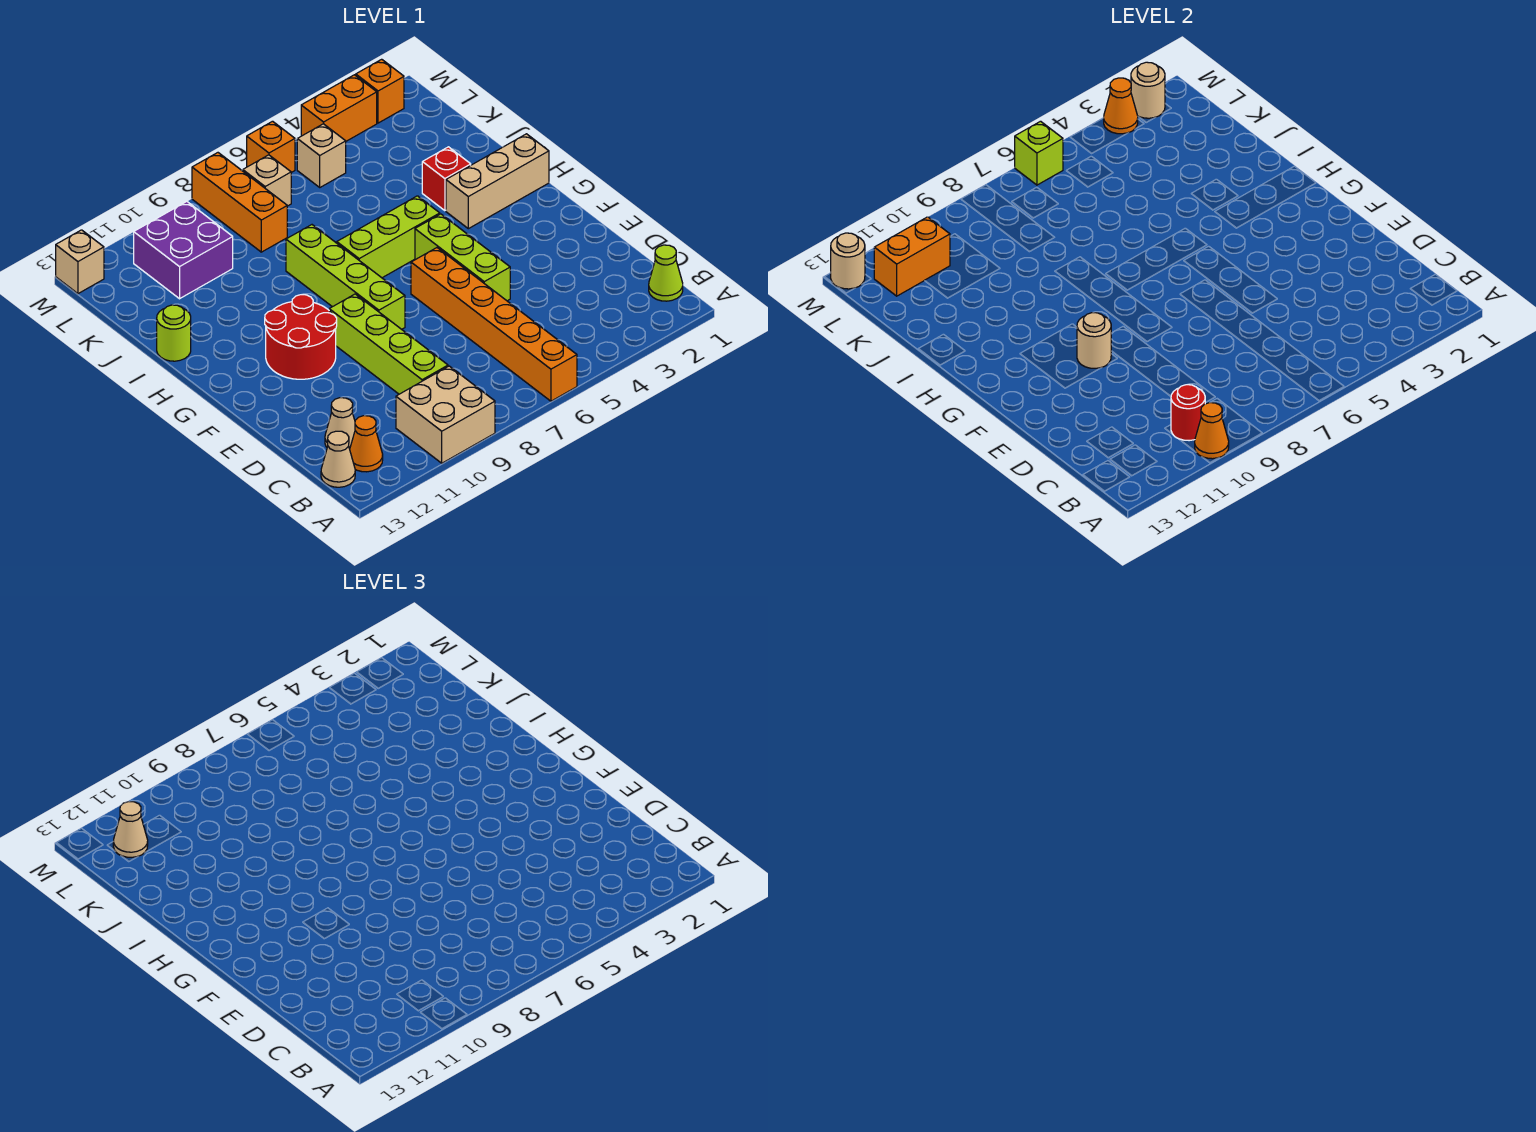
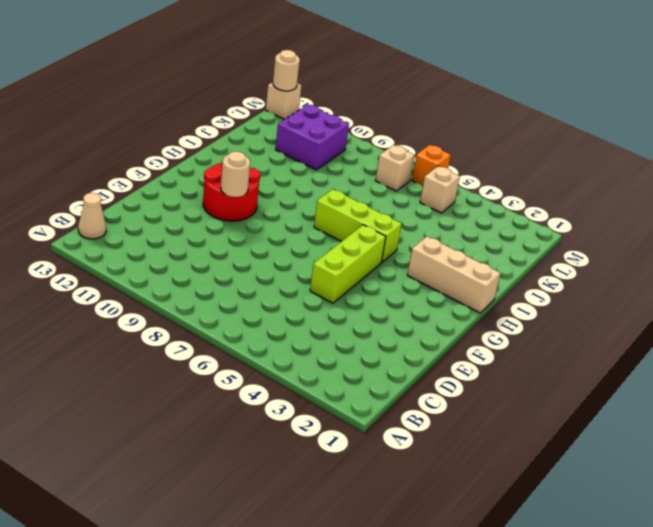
none -> orange brick A6:F6 level 1
none -> tan brick A9:B10 level 1
none -> lime cone B1 level 1
none -> orange cone B12 level 1

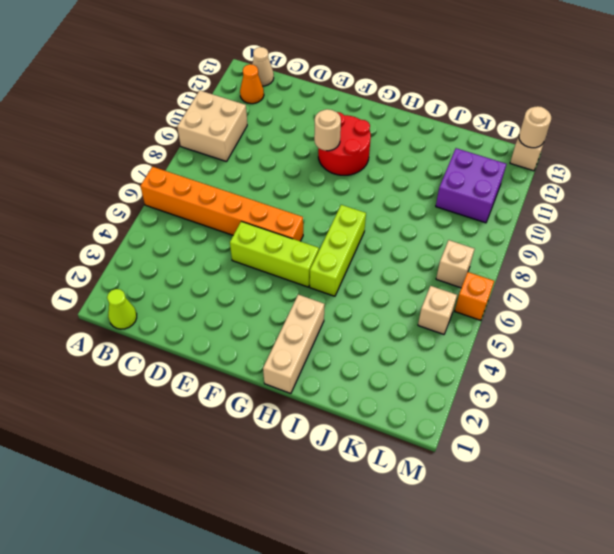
none -> lime brick C9:F9 level 1
none -> tan cone C12 level 1
none -> lime brick F8:I8 level 1
none -> red brick I3 level 1

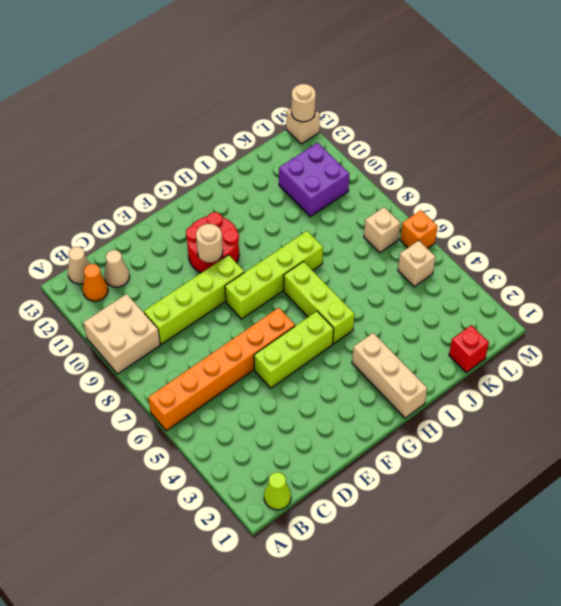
red brick K1 level 1 -> red brick I3 level 1
none -> lime round brick I13 level 1
none -> orange brick K8:M8 level 1
none -> orange brick M2 level 1
none -> orange brick M3:M4 level 1

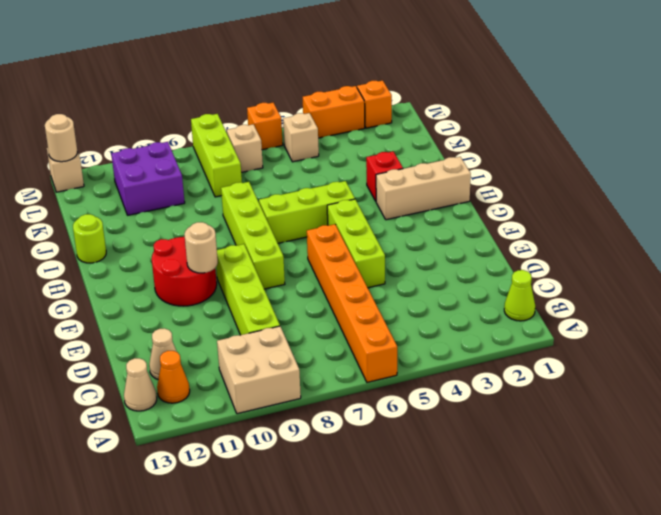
lime brick K8:M8 level 1 -> orange brick K8:M8 level 1
none -> orange cone A10 level 2
none -> red round brick B10 level 2
none -> orange brick L11:L12 level 2
none -> tan round brick M2 level 2

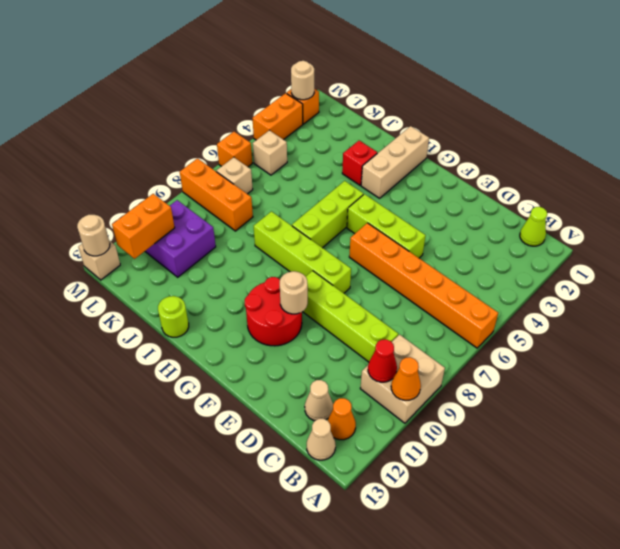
red cone B10 level 2 -> red round brick B10 level 2
none -> orange cone M3 level 2
none -> lime brick M6 level 2
none -> tan cone L12 level 3

